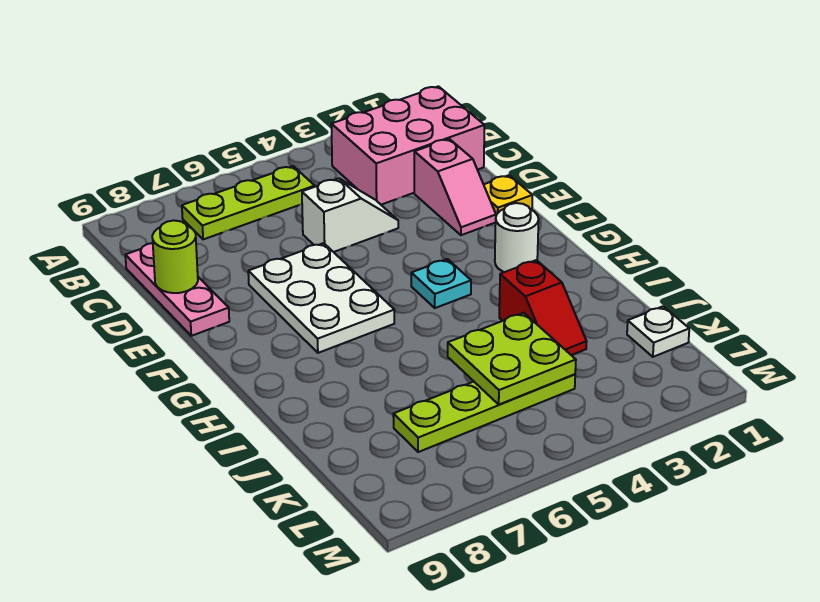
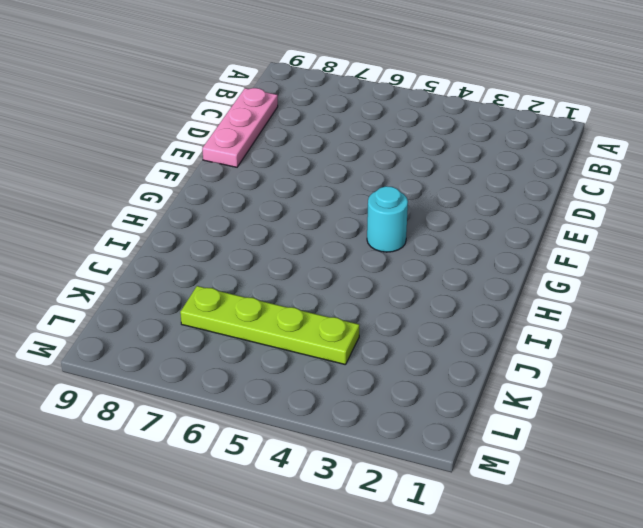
cyan round brick G4 level 1 -> cyan plate G4 level 1
none -> pink brick B1:C3 level 1
none -> lime plate B5:B7 level 1
none -> pink slope D2:E2 level 1 top D

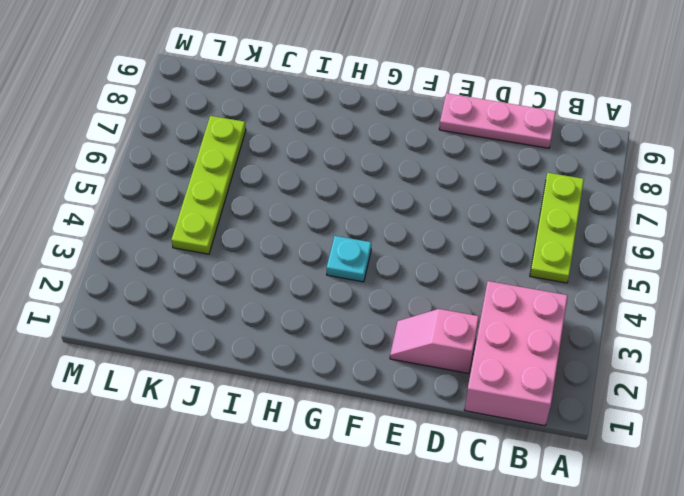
none -> white slope D4:D5 level 1 top 5
none -> yellow plate E1 level 1
none -> white plate E6:G7 level 1

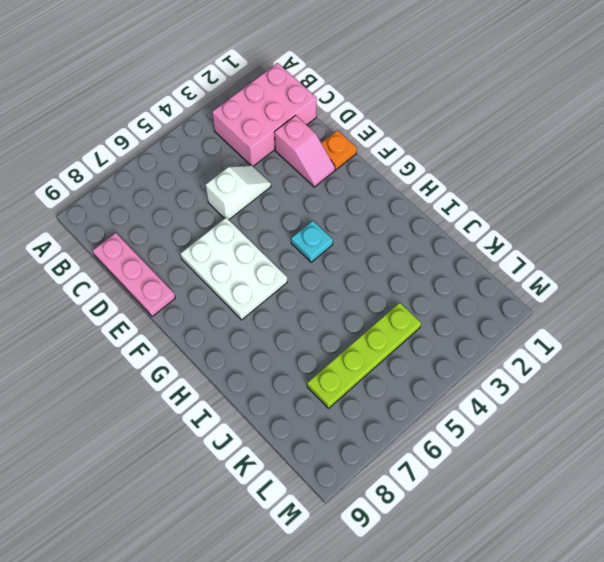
orange plate E1 level 1 -> yellow plate E1 level 1
none -> lime plate B5:B7 level 1
none -> white round brick G2 level 1
none -> red slope I3:J3 level 1 top I

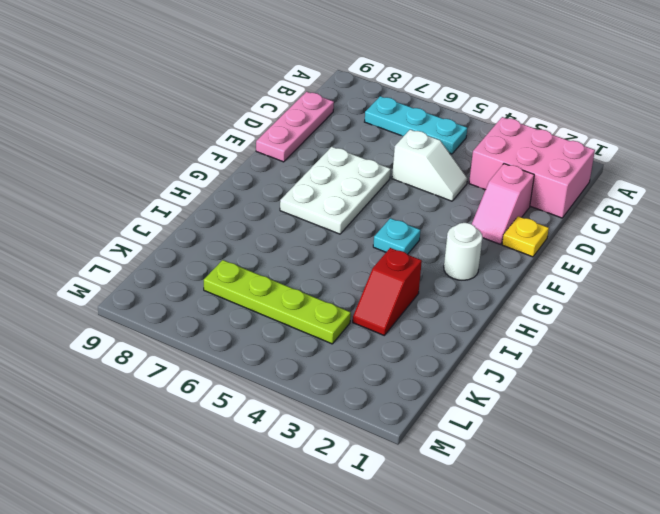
cyan plate B5:B7 level 1 -> lime plate B5:B7 level 1
none -> white plate K1 level 1
none -> lime round brick D9 level 2
none -> lime plate J4:K5 level 2

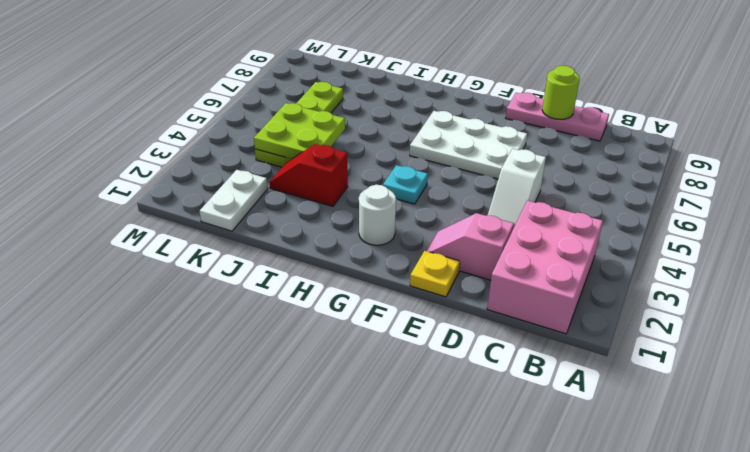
white plate K1:K2 level 1 -> white plate K1 level 1
none -> lime plate B5:B7 level 1

